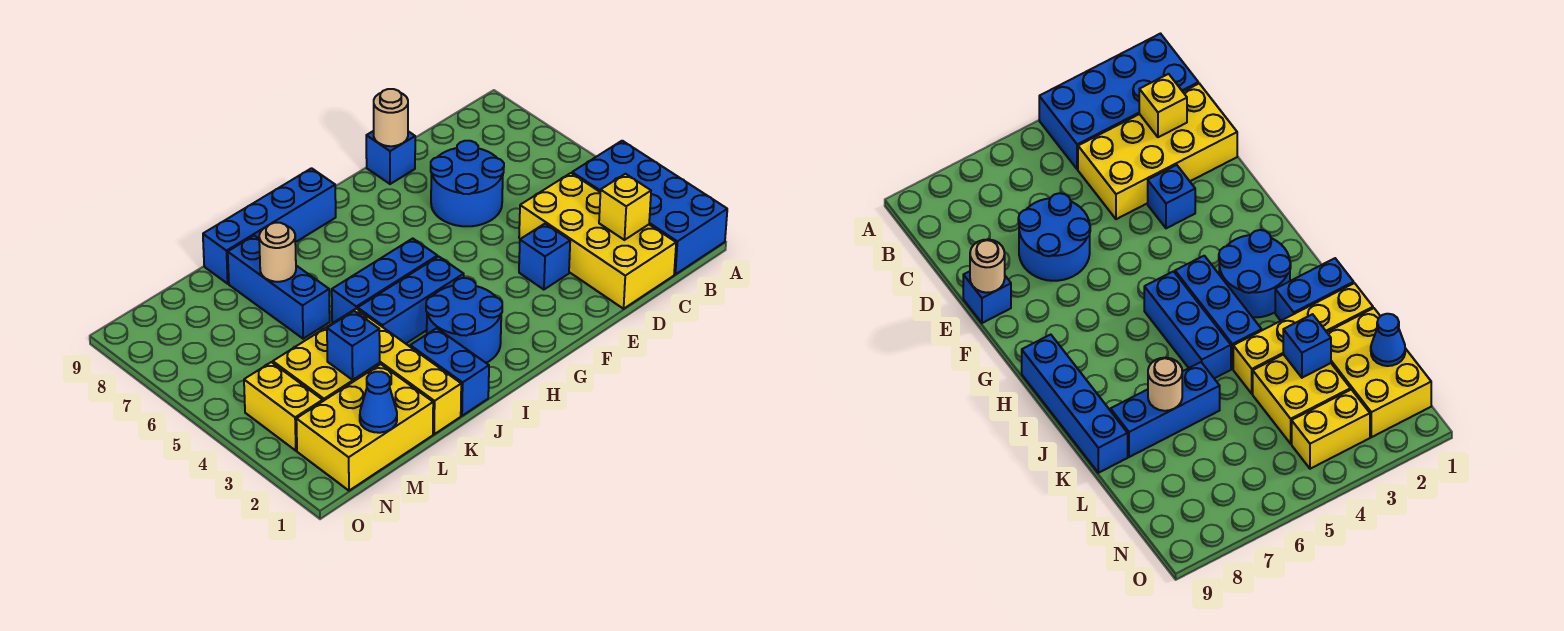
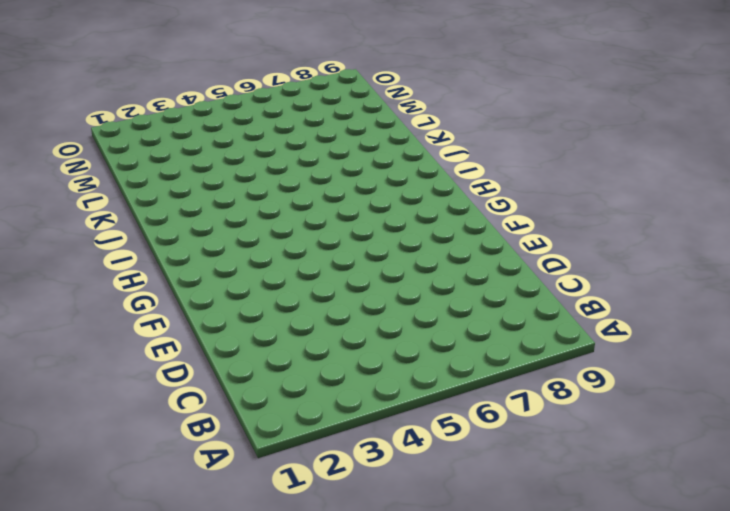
none -> blue brick A1:B4 level 1
none -> yellow brick C1:D4 level 1
none -> blue round brick D6:E7 level 1

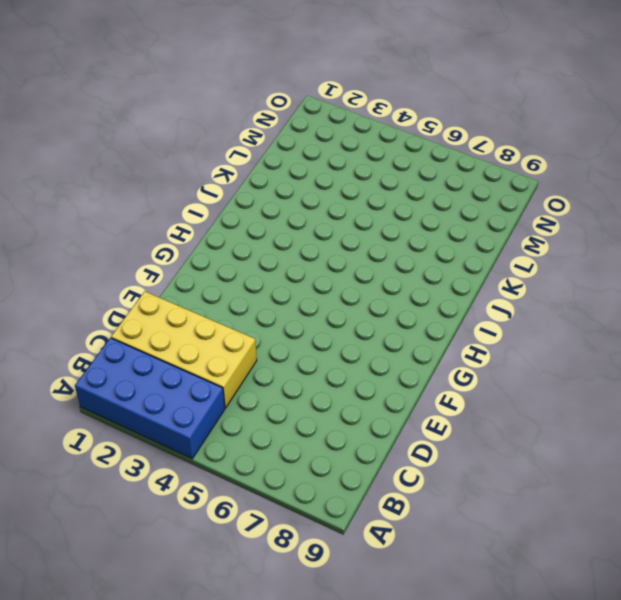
none -> blue round brick D6:E7 level 1
none -> blue brick E3 level 1
none -> blue brick E9 level 1

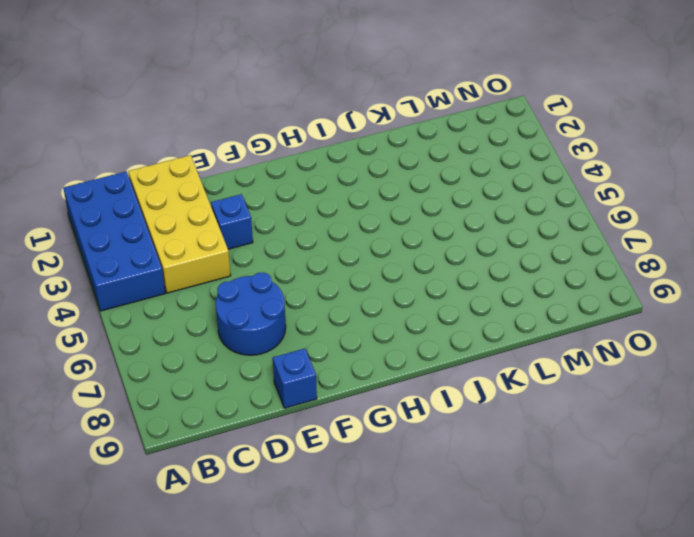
none -> blue round brick H2:I3 level 1
none -> blue brick H4:J4 level 1
none -> blue brick H5:J5 level 1

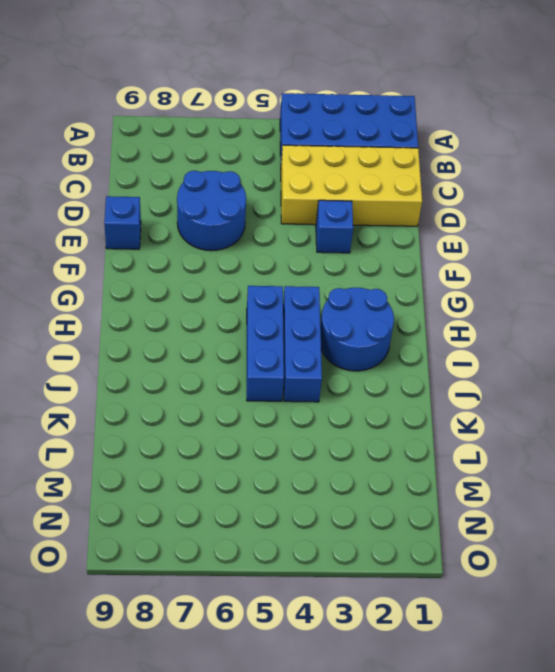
none -> blue brick H9:K9 level 1
none -> blue brick J1:J2 level 1
none -> yellow brick K1:K4 level 1

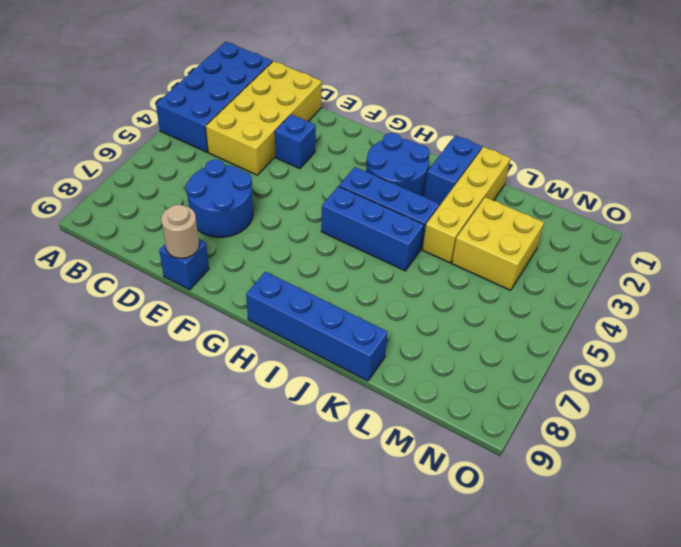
none -> blue brick K6:K8 level 1
none -> yellow brick L1:N2 level 1
none -> yellow brick N3:N4 level 1

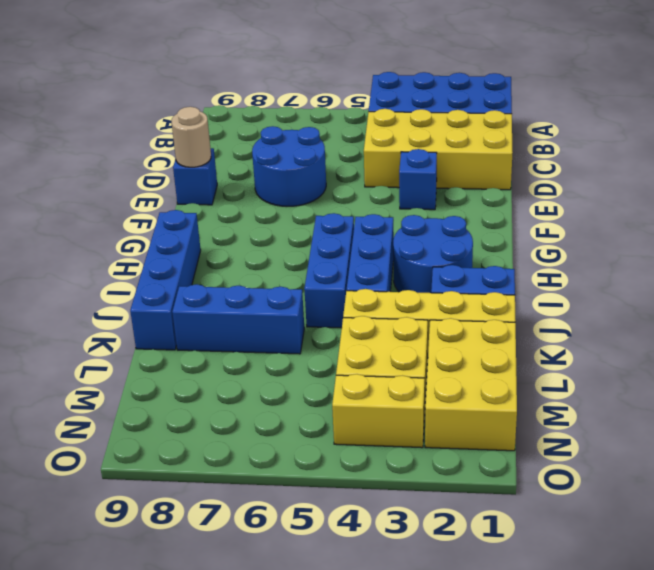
none -> yellow brick C2 level 2
none -> tan round brick K7 level 2
none -> blue brick L3 level 2

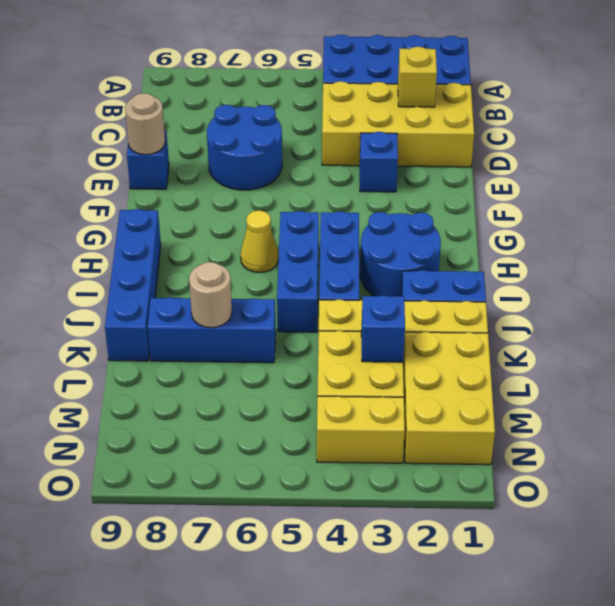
yellow cone H6 level 1 -> none
none -> blue cone M1 level 2

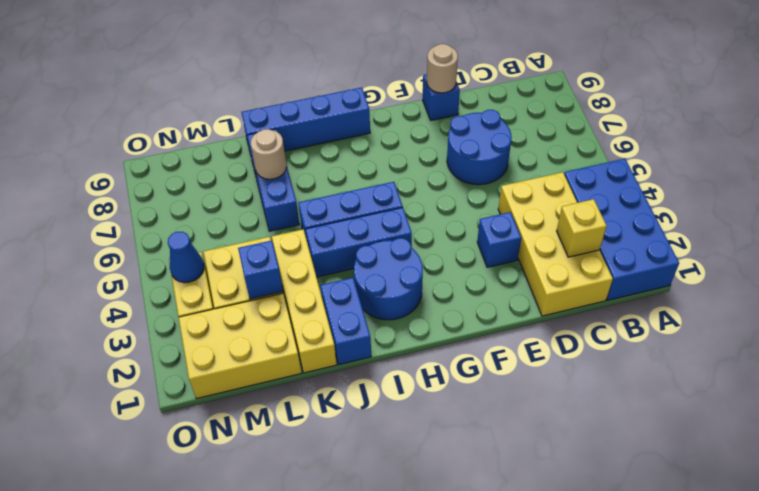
blue cone N4 level 2 -> blue cone M1 level 2

